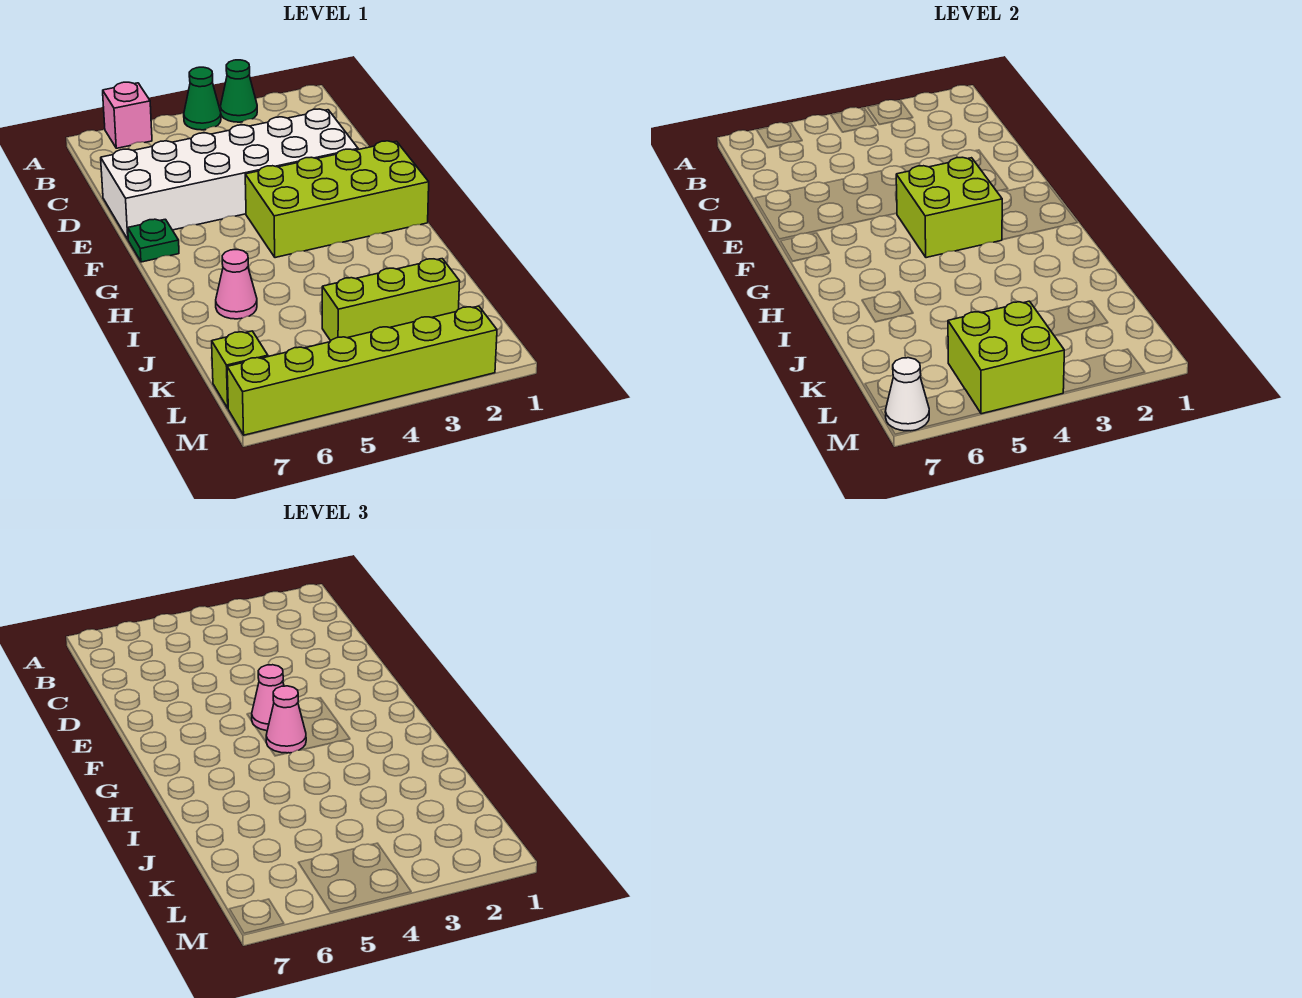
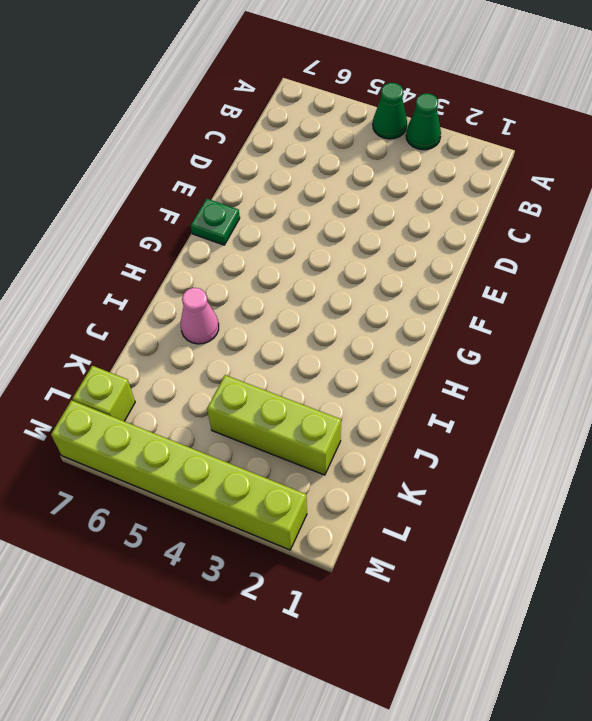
none -> pink brick A6 level 1
none -> white brick D2:E7 level 1
none -> lime brick F1:G4 level 1

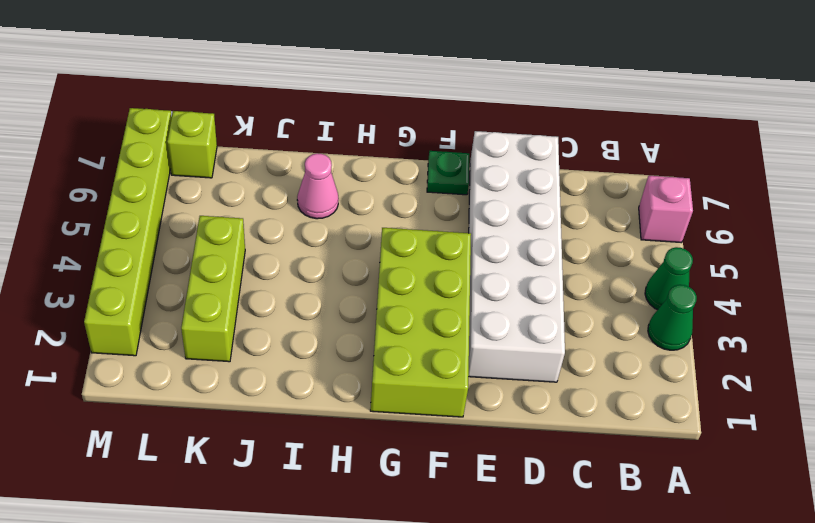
none -> lime brick F3:G4 level 2
none -> lime brick L4:M5 level 2
none -> white cone M7 level 2

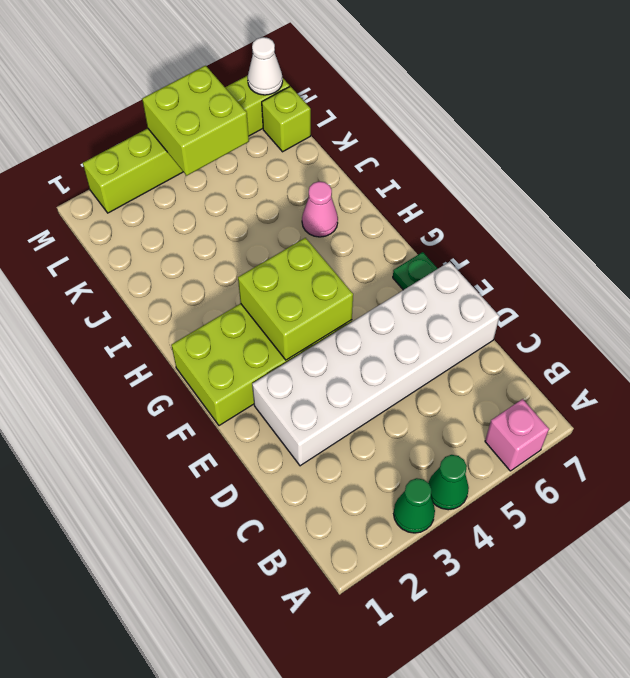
none -> lime brick K2:K4 level 1
none -> pink cone F4 level 3
none -> pink cone G4 level 3

